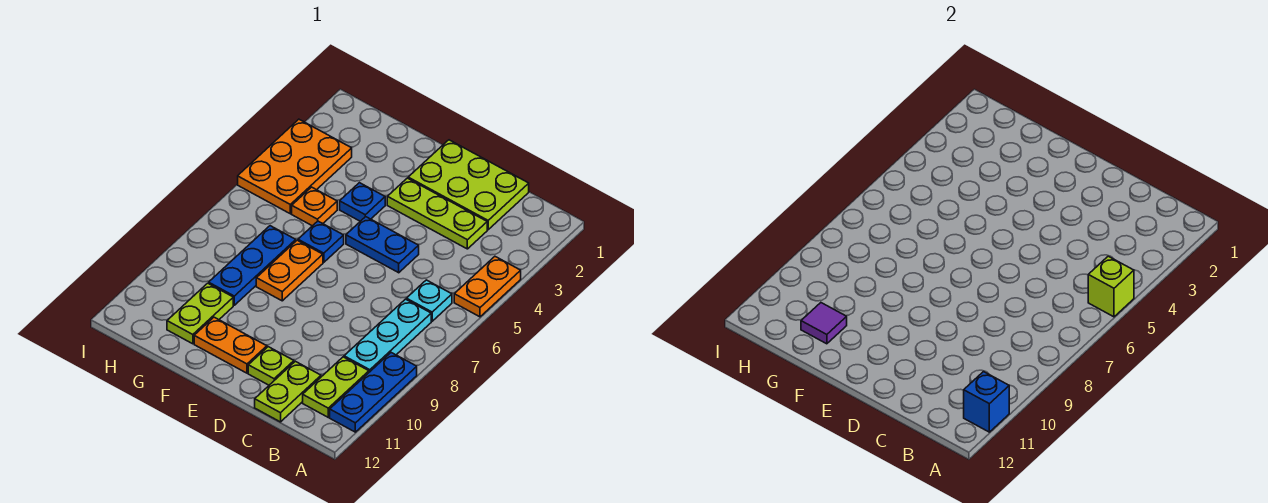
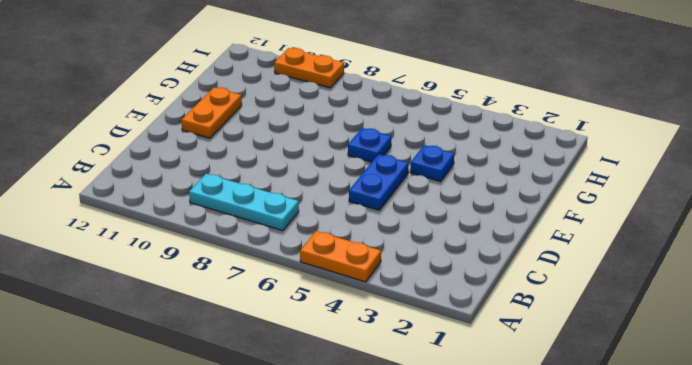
orange plate I9:I10 level 1 -> orange plate F7:F8 level 1
none -> blue plate A9:A11 level 1
none -> cyan plate B6 level 1
none -> lime plate B10:B11 level 1

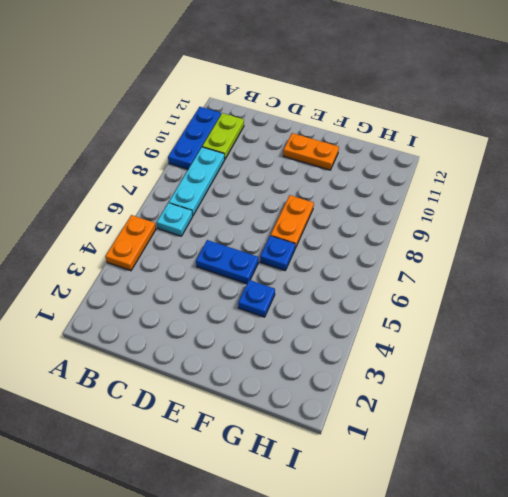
none -> lime plate C1:E2 level 1
none -> lime plate C3:E3 level 1
none -> lime plate C11:C12 level 1

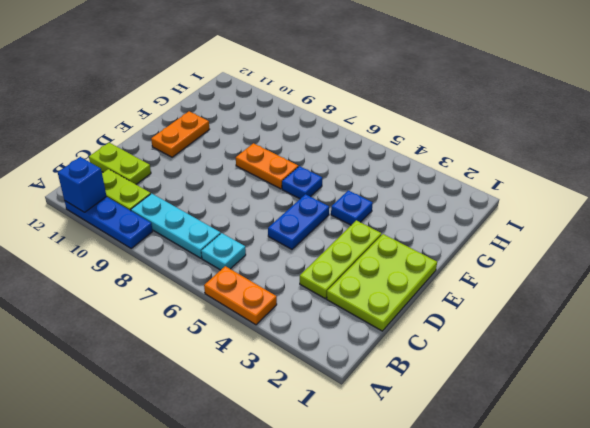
none -> lime plate D11 level 1
none -> orange plate G5 level 1
none -> blue plate G7:G9 level 1

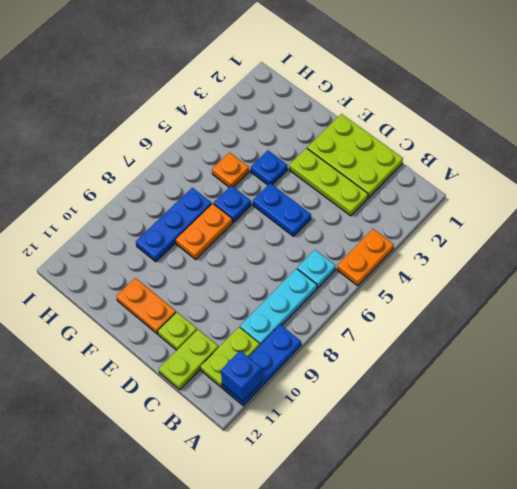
none -> lime plate G10:G11 level 1
none -> orange plate H3:I5 level 1
none -> lime brick A5 level 2

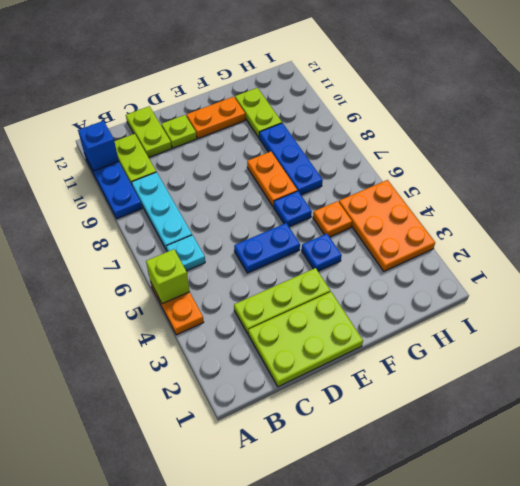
none -> purple tile G11 level 2

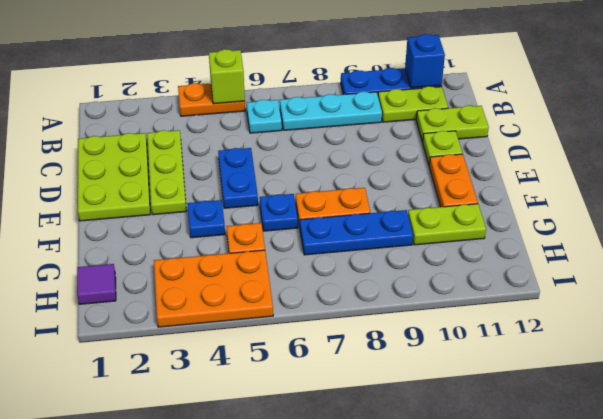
purple tile H1 level 1 -> purple tile G11 level 2

